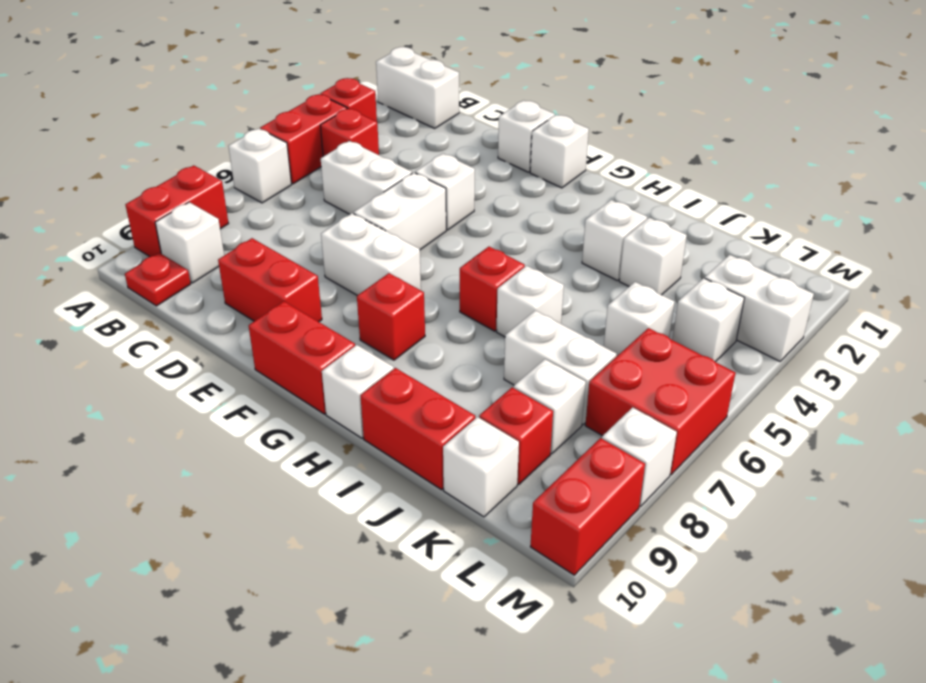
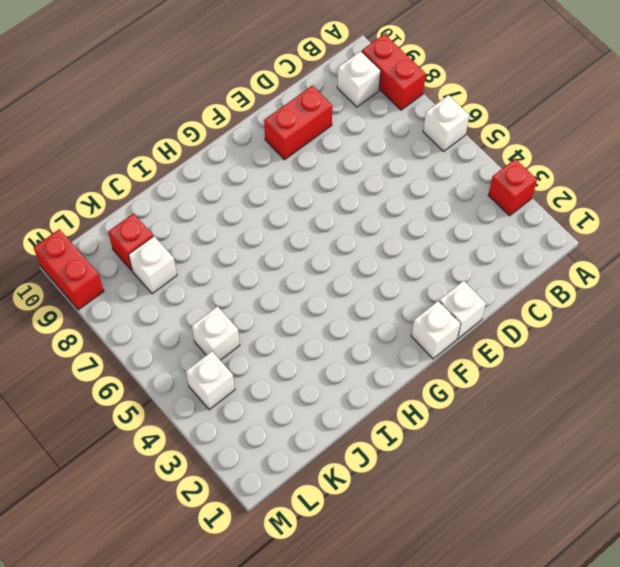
none -> white brick A1:B1 level 1
none -> red brick A4:A5 level 1
none -> red brick B4 level 1
none -> red plate B10 level 1

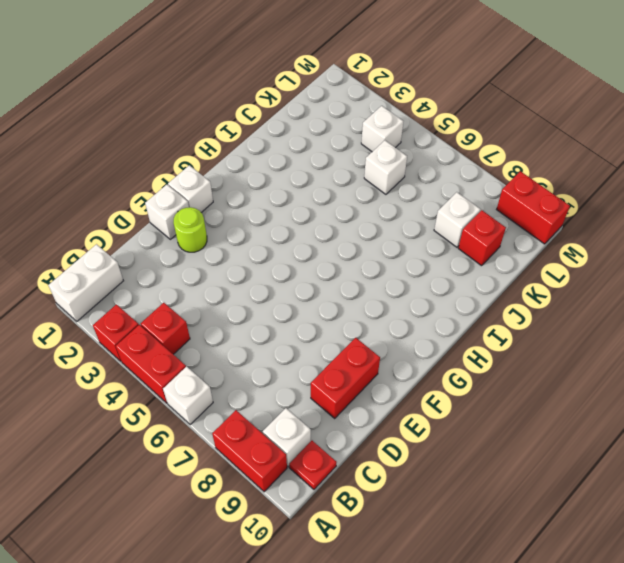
lime round brick E2 level 1 -> none
none -> white brick C5:D5 level 1
none -> white brick E4 level 1
none -> white brick E5:E6 level 1
none -> white brick E7:F7 level 1

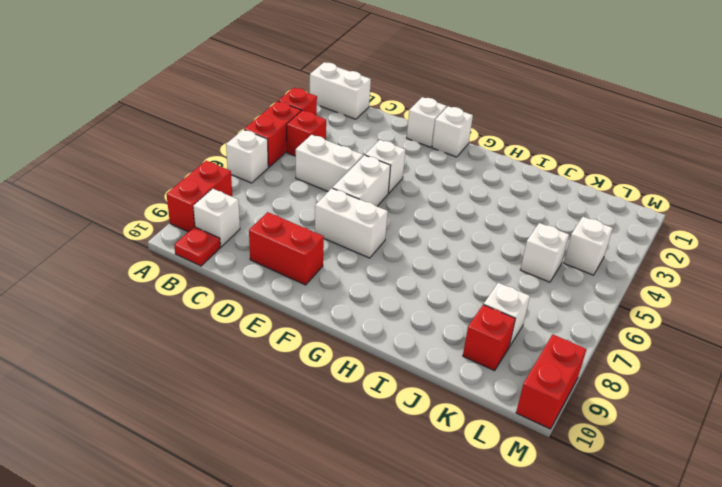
none -> red brick F10:G10 level 1
none -> red brick G8 level 1
none -> red brick H6 level 1
none -> white brick H10 level 1

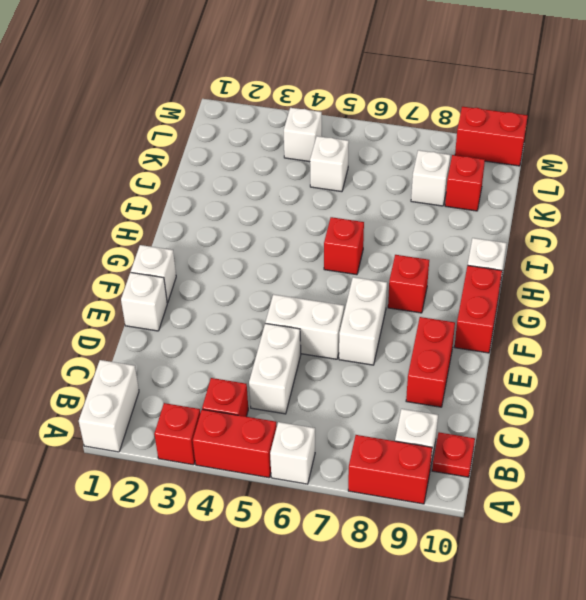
none -> white brick E4 level 1
none -> white brick I3 level 1
none -> white brick I6 level 1
none -> red brick I10:J10 level 1

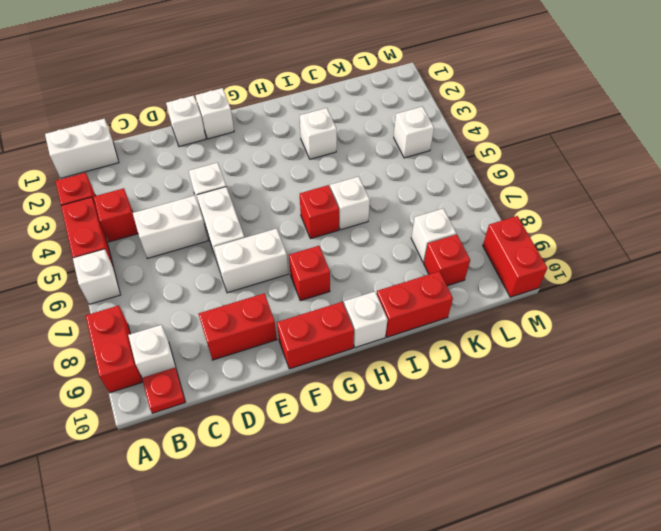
none -> white brick J3 level 1
none -> white brick J7:K7 level 1
none -> white brick K5 level 1
none -> white brick K10 level 1

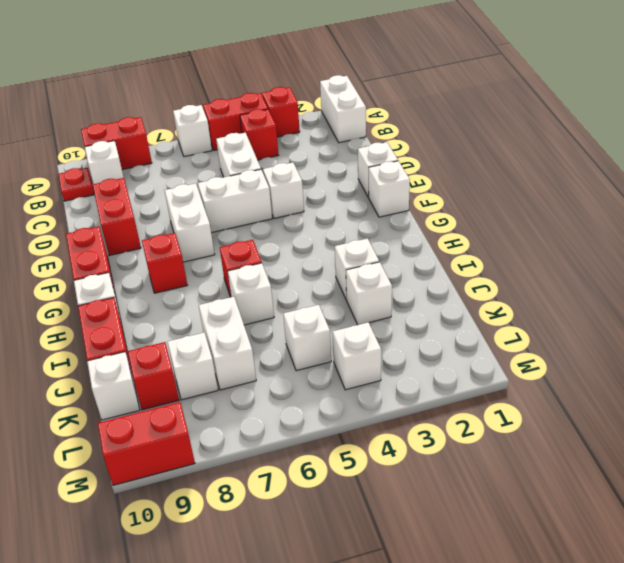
none -> white brick L3:M3 level 1
none -> red brick L6:M7 level 1
none -> white brick M8 level 1

